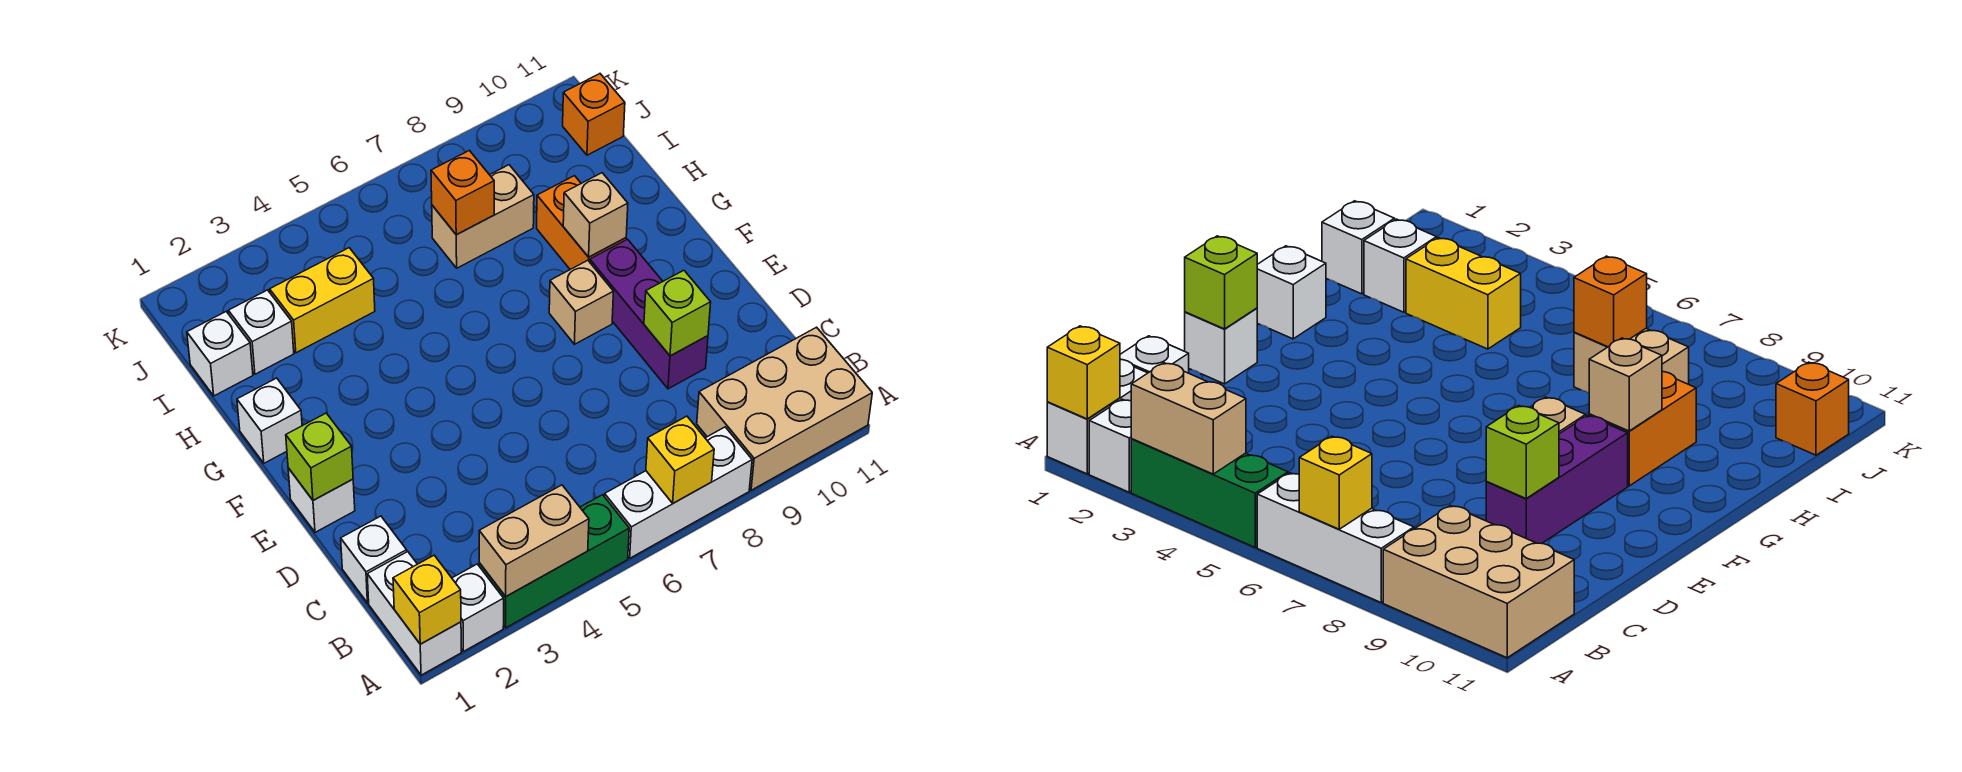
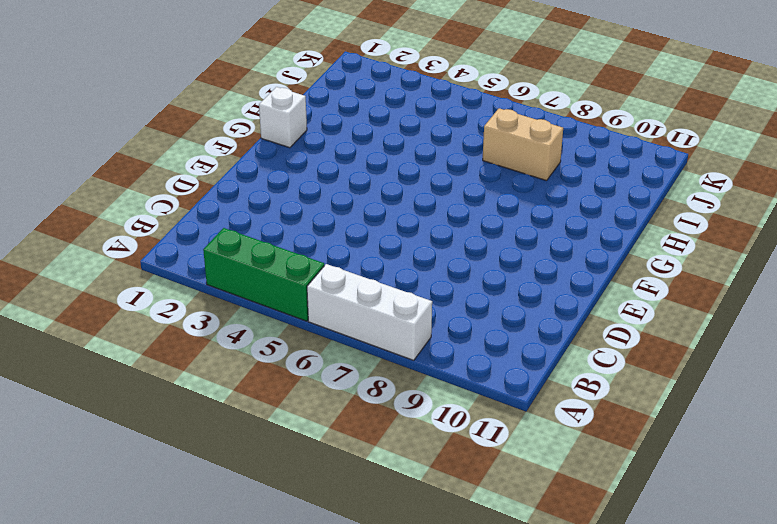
none -> white brick A1:B1 level 1
none -> white brick A2 level 1
none -> tan brick A9:B11 level 1

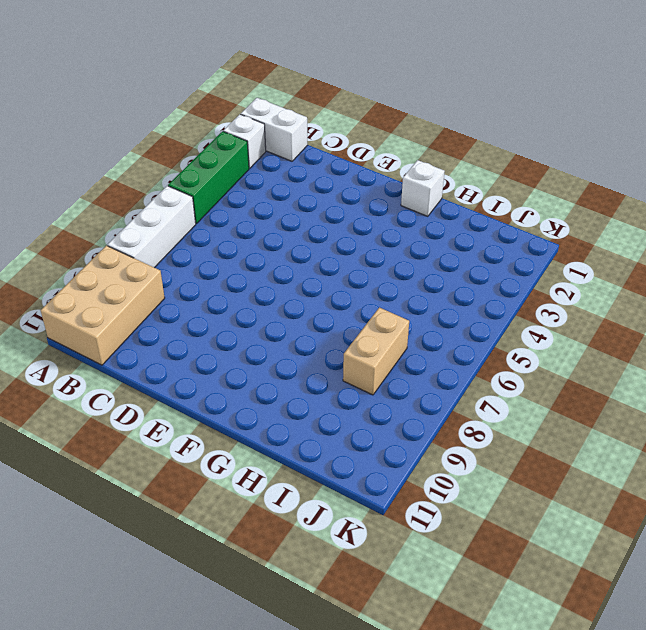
none -> white brick C1 level 1
none -> purple brick D9:F9 level 1
none -> white brick E1 level 1

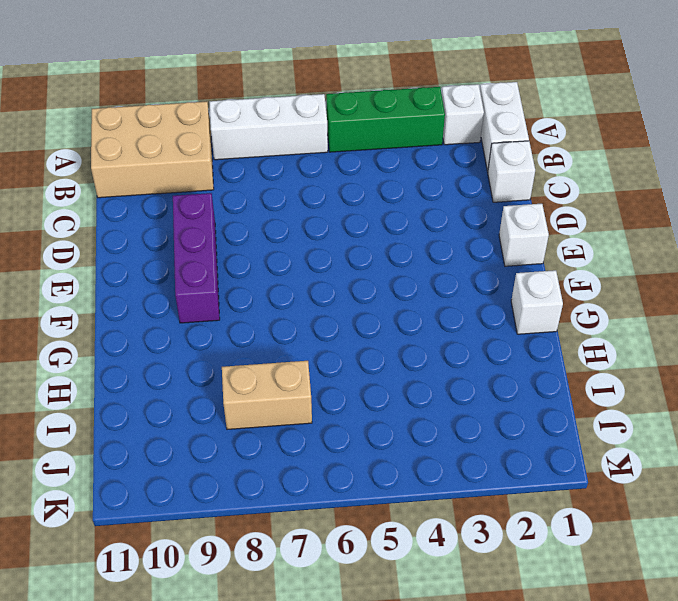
none -> tan brick F8 level 1
none -> orange brick G9:H9 level 1
none -> white brick I1 level 1

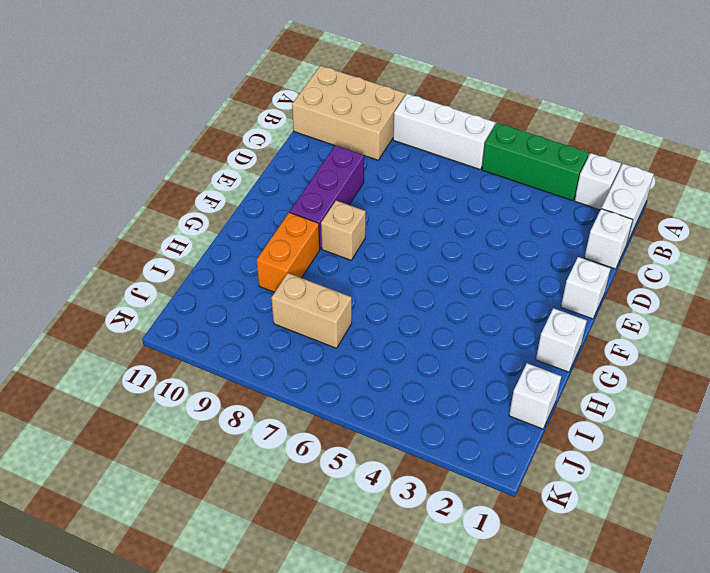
none -> white brick I2 level 1
none -> yellow brick I3:I4 level 1
none -> orange brick J11 level 1

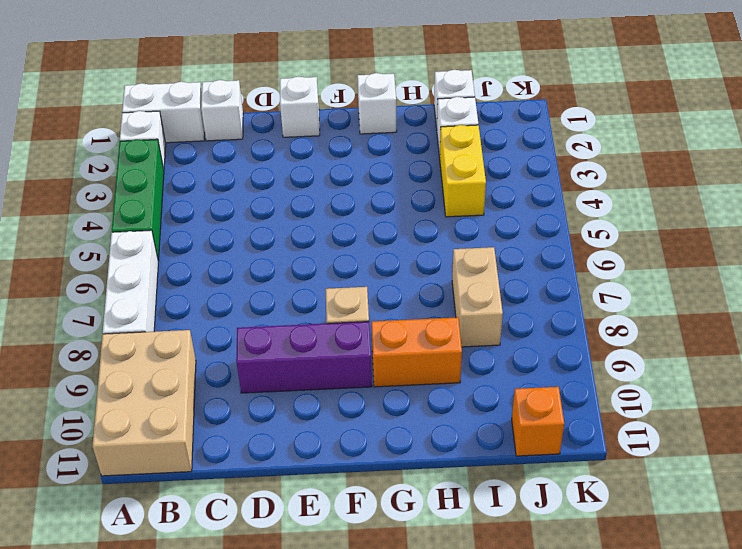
none -> yellow brick A1 level 2
none -> tan brick A3:A4 level 2
none -> yellow brick A7 level 2

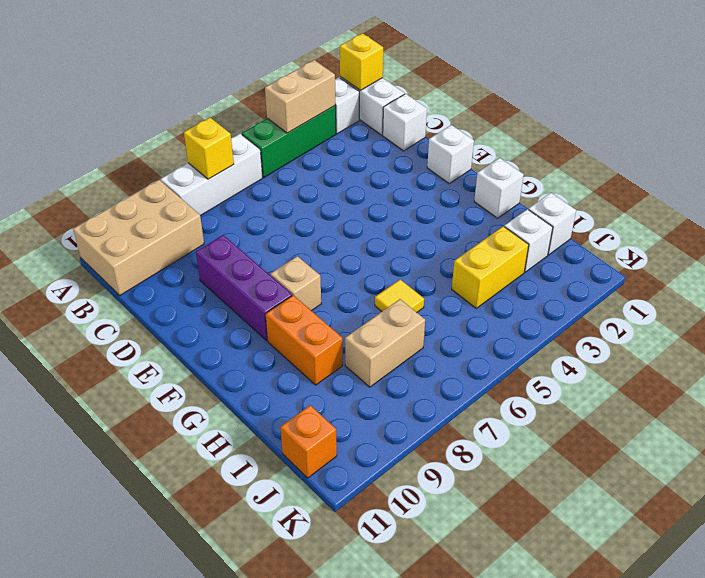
yellow tile H6 level 1 -> none
none -> lime brick D9 level 2
none -> lime brick E1 level 2
none -> tan brick G9 level 2

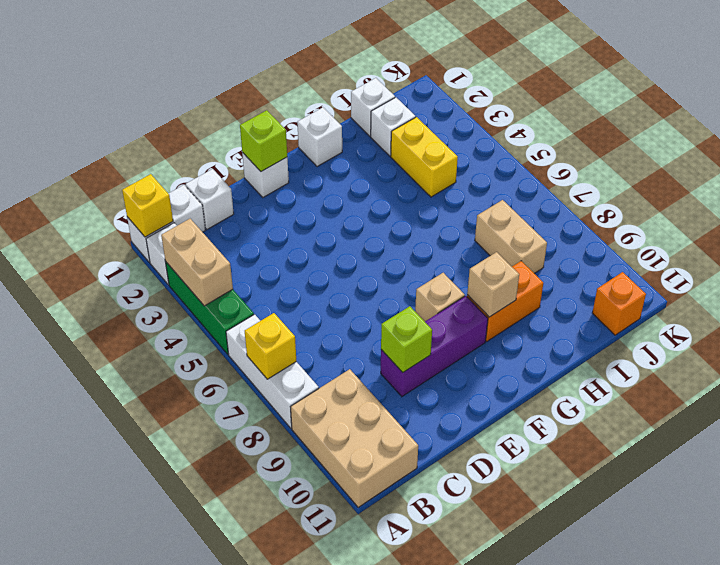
none -> orange brick I7 level 2

